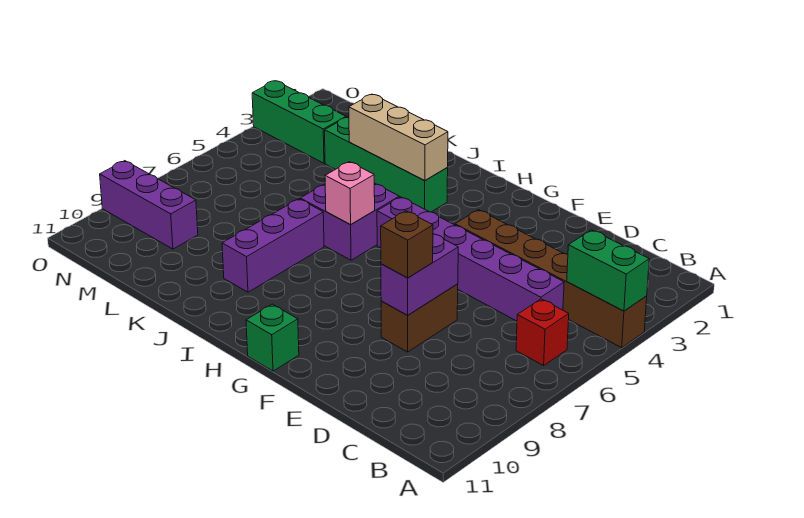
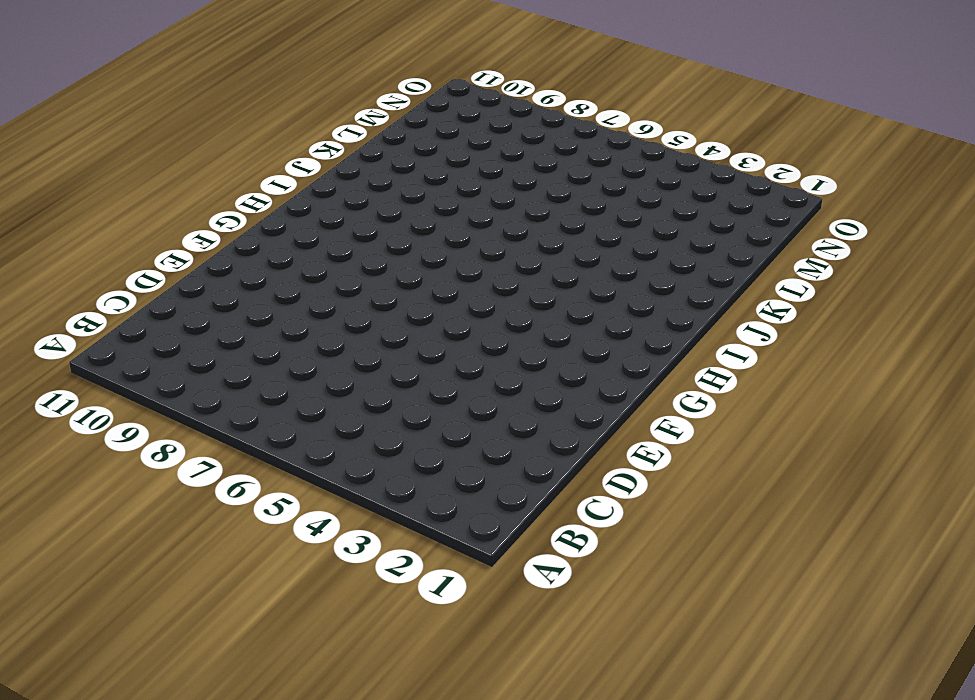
none -> brown brick A4:F4 level 1
none -> red brick B6 level 1
none -> purple brick C5:H5 level 1

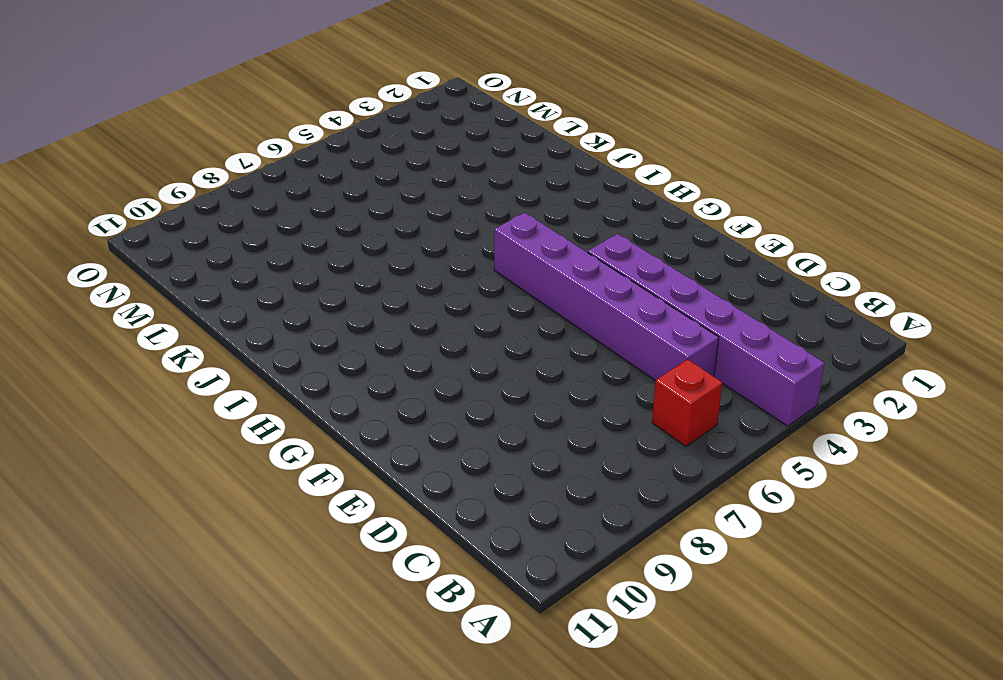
purple brick A4:F4 level 1 -> brown brick A4:F4 level 1
none -> brown brick E7:E8 level 1
none -> green brick G11 level 1
none -> green brick I3:L3 level 1

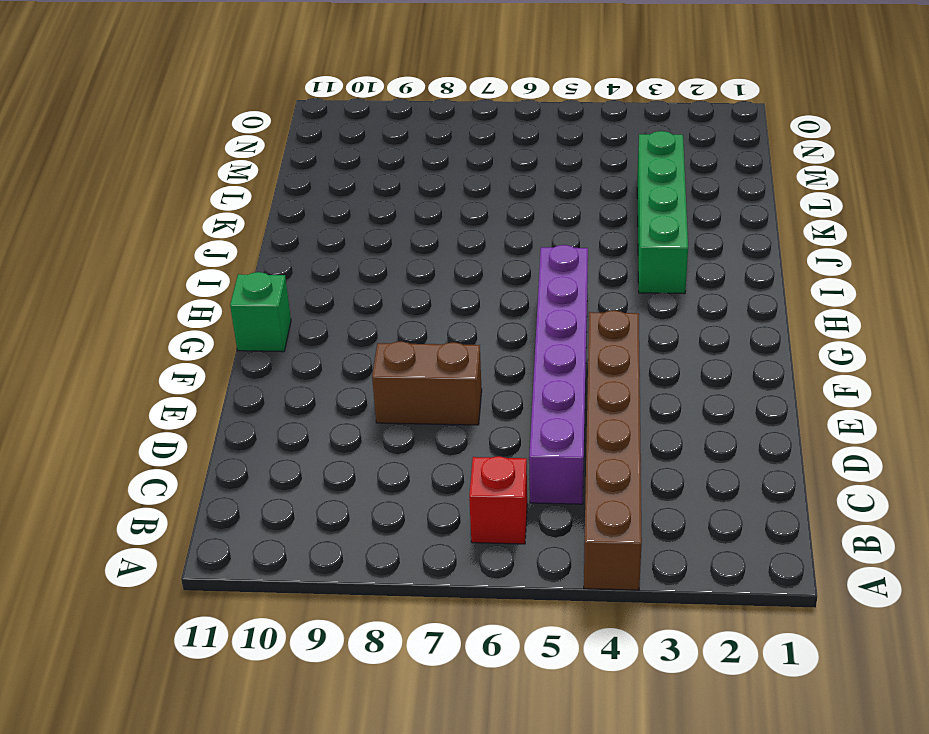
none -> purple brick I5:J6 level 1
none -> purple brick J7:J9 level 1
none -> green brick M3:O3 level 1

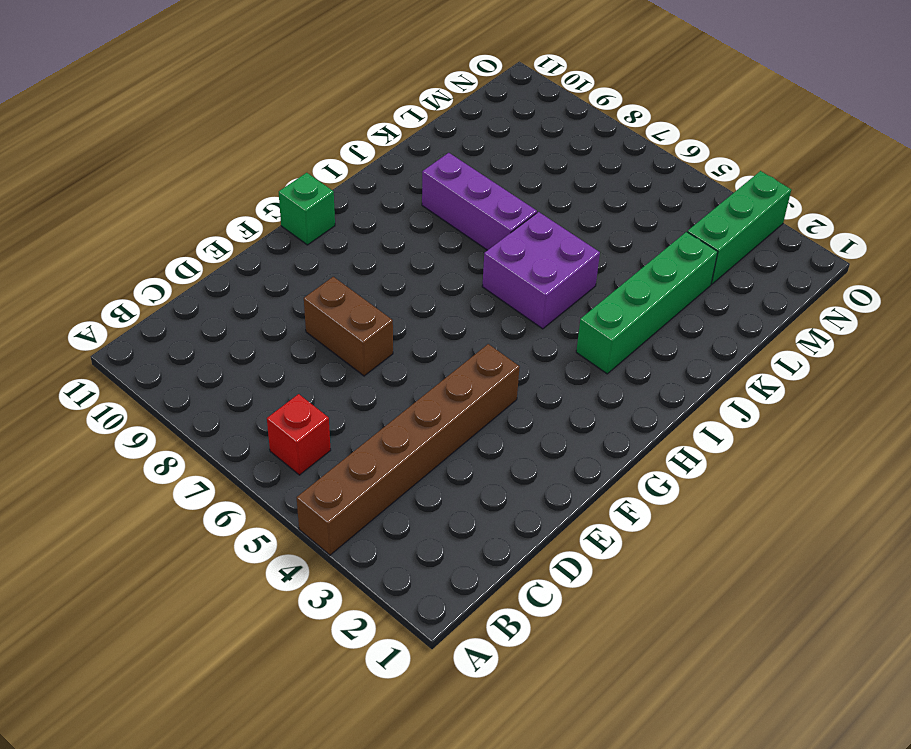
none -> purple brick C5:H5 level 1
none -> purple brick M9:O9 level 1
none -> green brick A4:B4 level 2

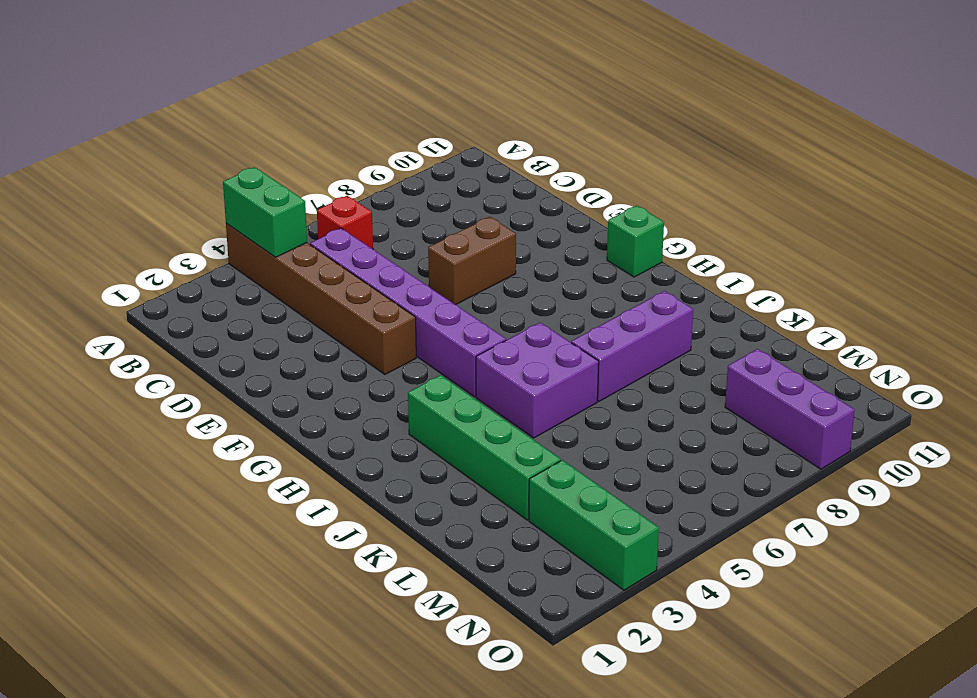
none -> purple brick E7:E8 level 2
none -> tan brick I3:K3 level 2
none -> pink brick I6 level 2

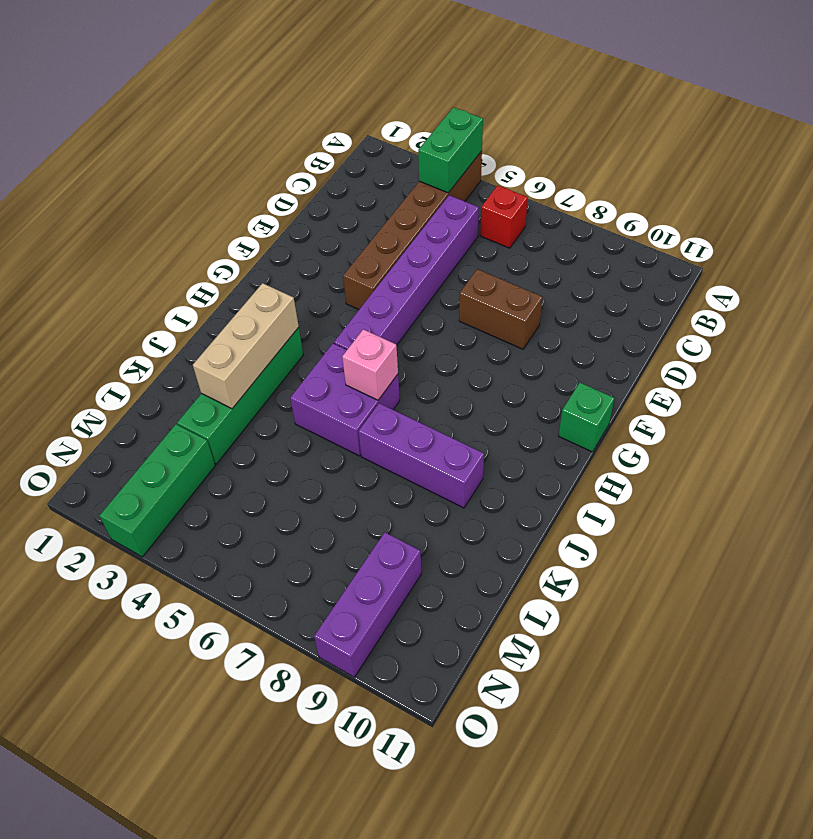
none -> purple brick E7:E8 level 2
none -> brown brick E8 level 3

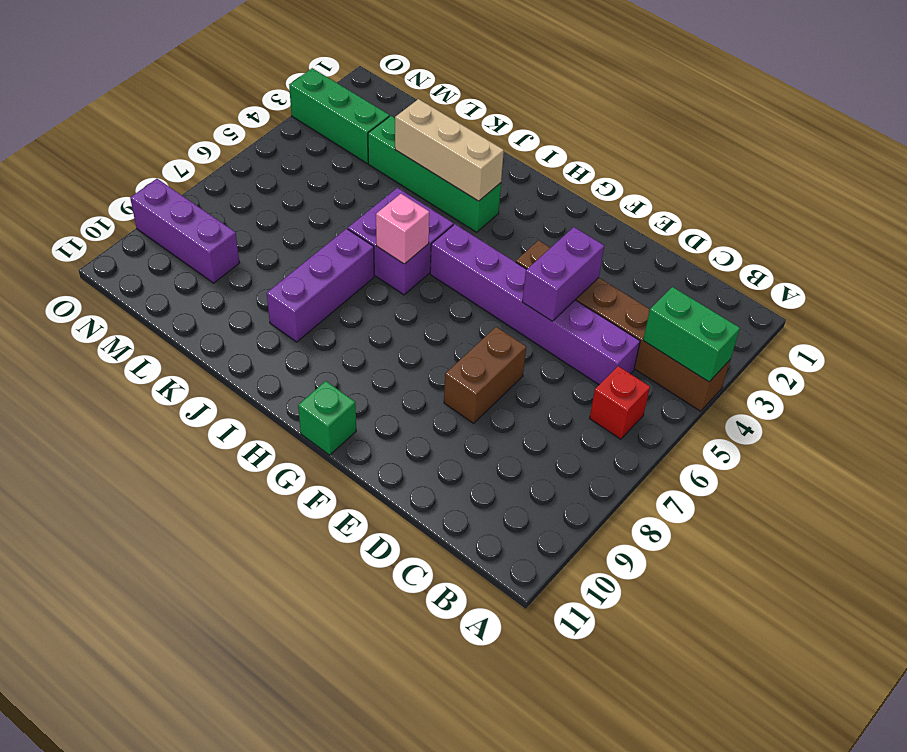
purple brick E4:E5 level 2 -> purple brick E7:E8 level 2
none -> brown brick E8 level 3

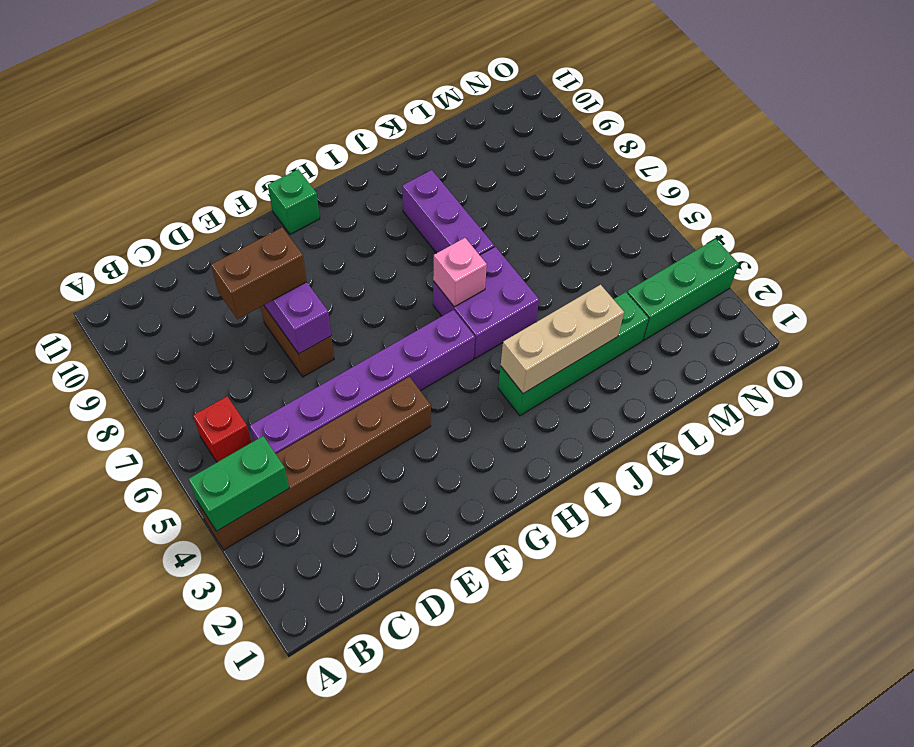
brown brick D8:E8 level 3 -> brown brick E8 level 3
none -> purple brick M9:O9 level 1

